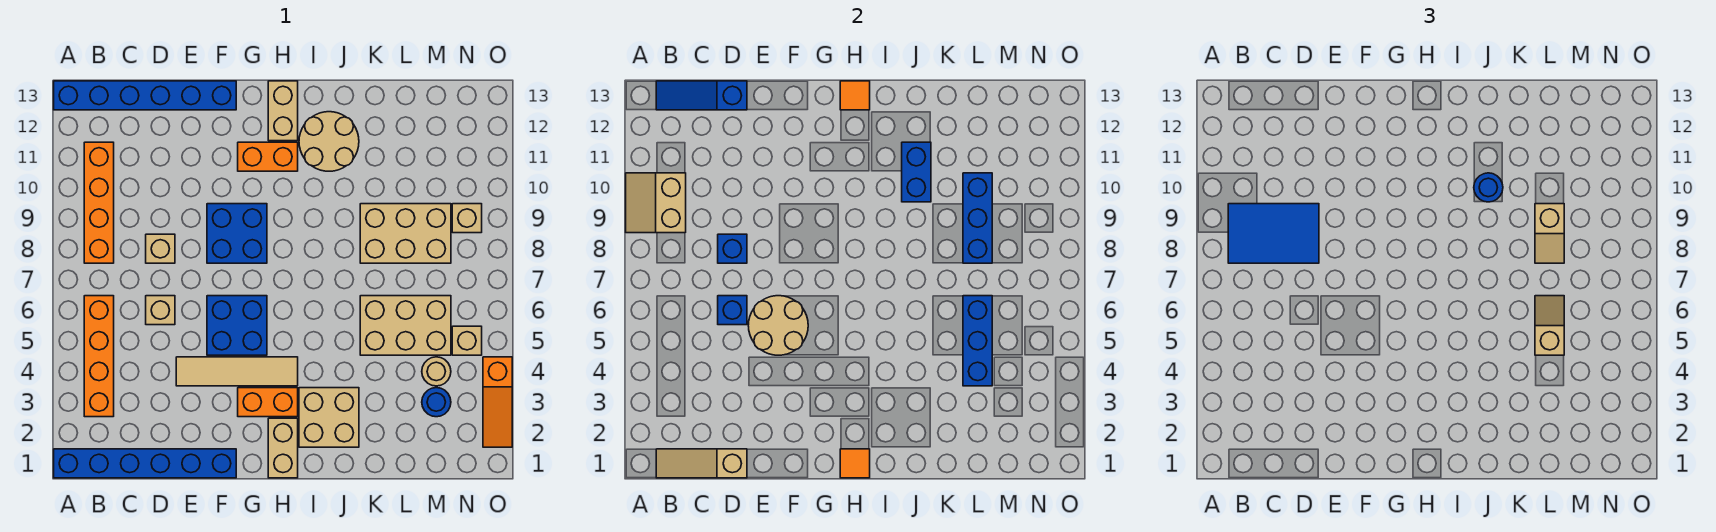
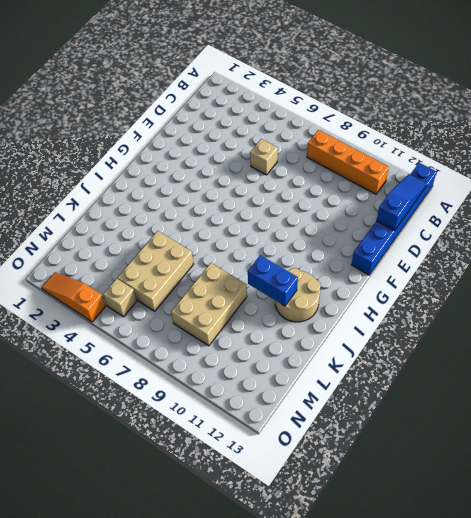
none -> blue brick A1:F1 level 1
none -> orange brick B3:B6 level 1
none -> tan brick D8 level 1
none -> tan tile E4:H4 level 1

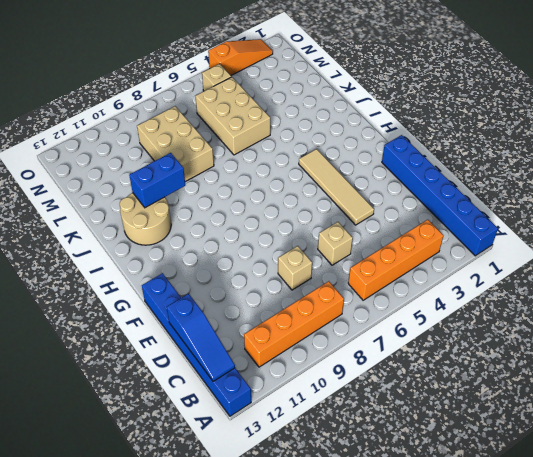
none -> blue brick F5:G6 level 1
none -> blue brick F8:G9 level 1
none -> orange brick G3:H3 level 1
none -> orange brick G11:H11 level 1

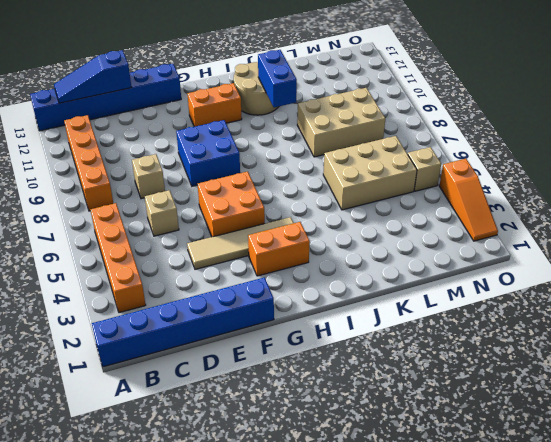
orange brick F5:G6 level 1 -> blue brick F5:G6 level 1
none -> tan brick H1:H2 level 1
none -> tan brick H12:H13 level 1
none -> tan brick I2:J3 level 1
none -> blue round brick M3 level 1

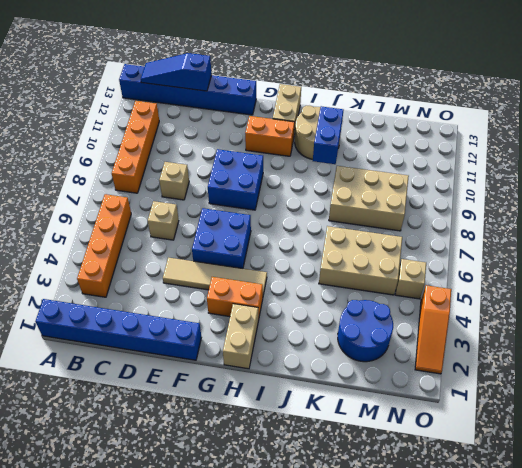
blue round brick L2:M3 level 1 -> blue round brick M3 level 1
none -> tan brick I2:J3 level 1
none -> tan round brick M4 level 1
none -> tan brick N9 level 1
none -> tan slope A9:B10 level 2 top B

